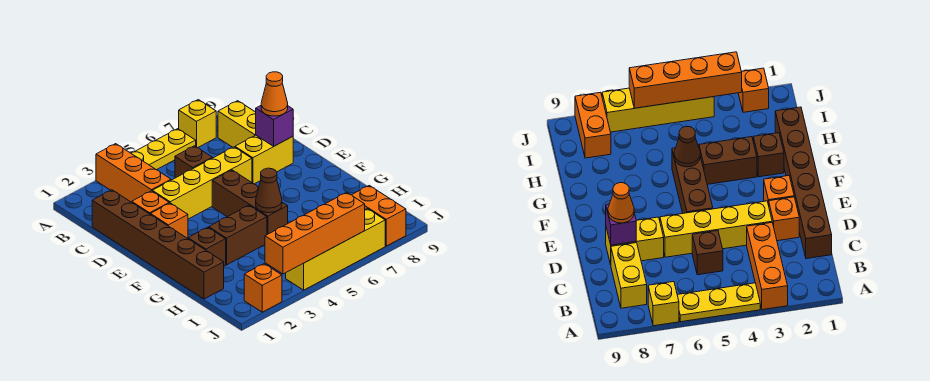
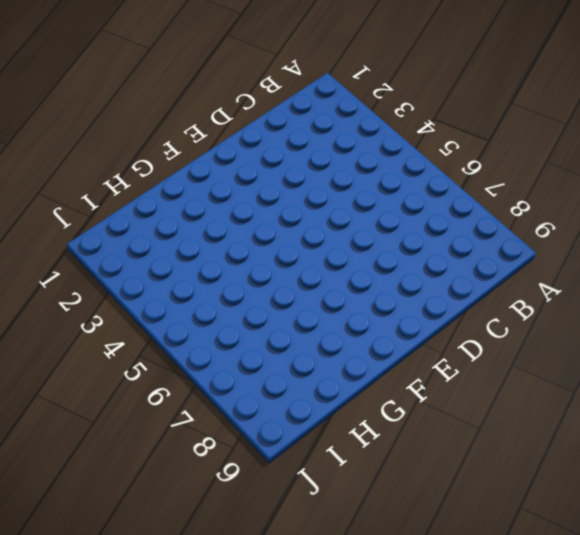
none -> orange brick A3:C3 level 1
none -> yellow plate A4:A6 level 1
none -> yellow brick A7 level 1

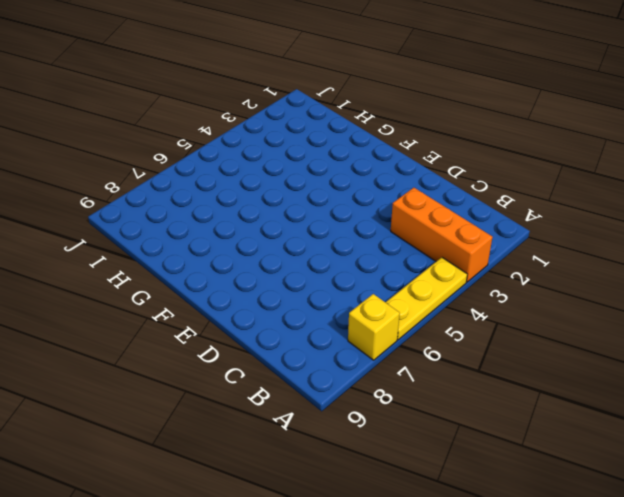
none -> yellow brick B8:C8 level 1
none -> brown brick C1:H1 level 1
none -> brown brick C5 level 1

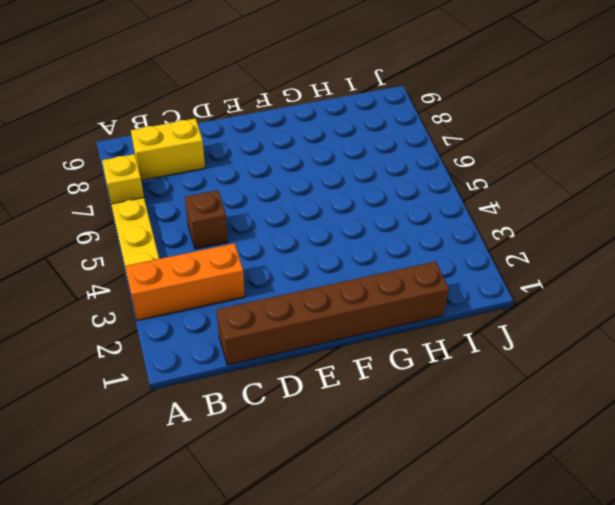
none -> orange brick D2 level 1
none -> yellow brick D3:D6 level 1
none -> yellow brick D7:D8 level 1

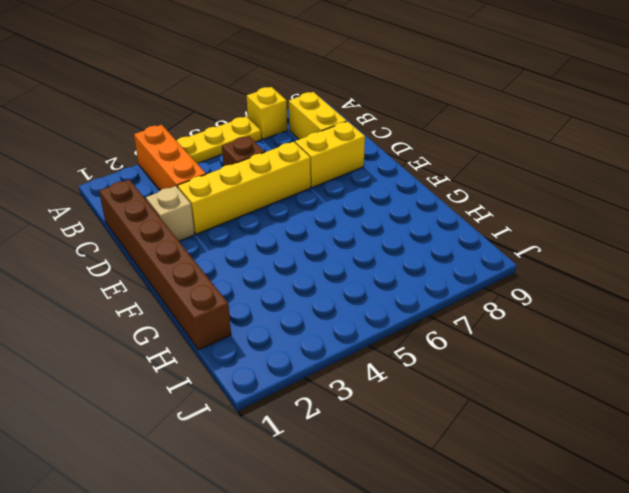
tan brick D2 level 1 -> orange brick D2 level 1
none -> orange brick E2 level 1
none -> brown brick E5:G5 level 1
none -> brown brick G2 level 1

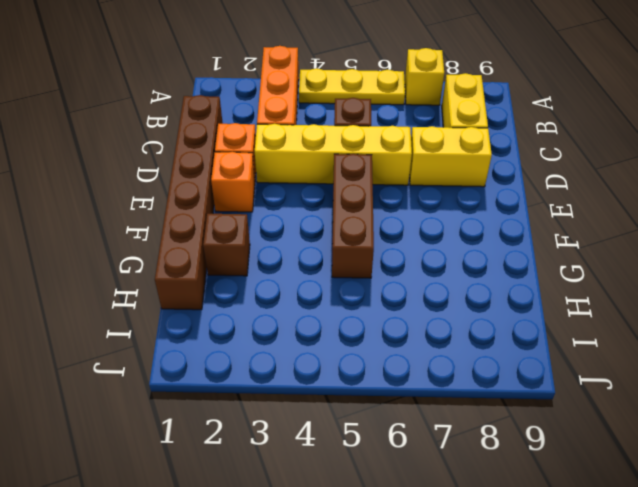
none -> brown brick G3:G4 level 1
none -> orange brick I8:J8 level 1
none -> orange brick J2 level 1

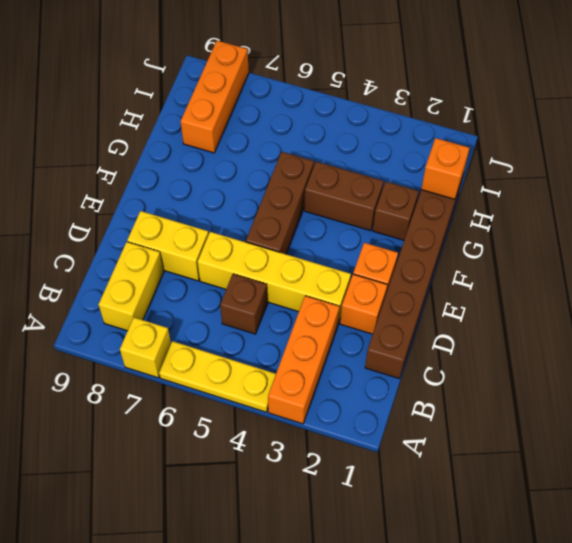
orange brick H1 level 2 -> orange brick J2 level 1
orange brick H8:J8 level 1 -> orange brick I8:J8 level 1
none -> yellow brick J4:J7 level 1
none -> purple brick D8 level 2
none -> brown cone G5 level 2

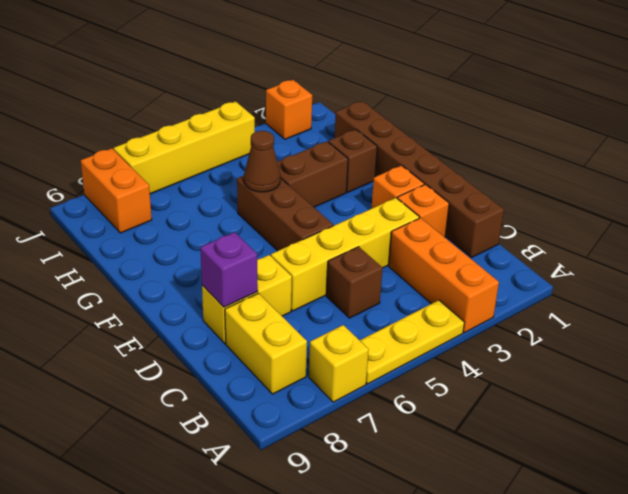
none -> orange brick J3:J6 level 2
none -> orange cone D8 level 3

